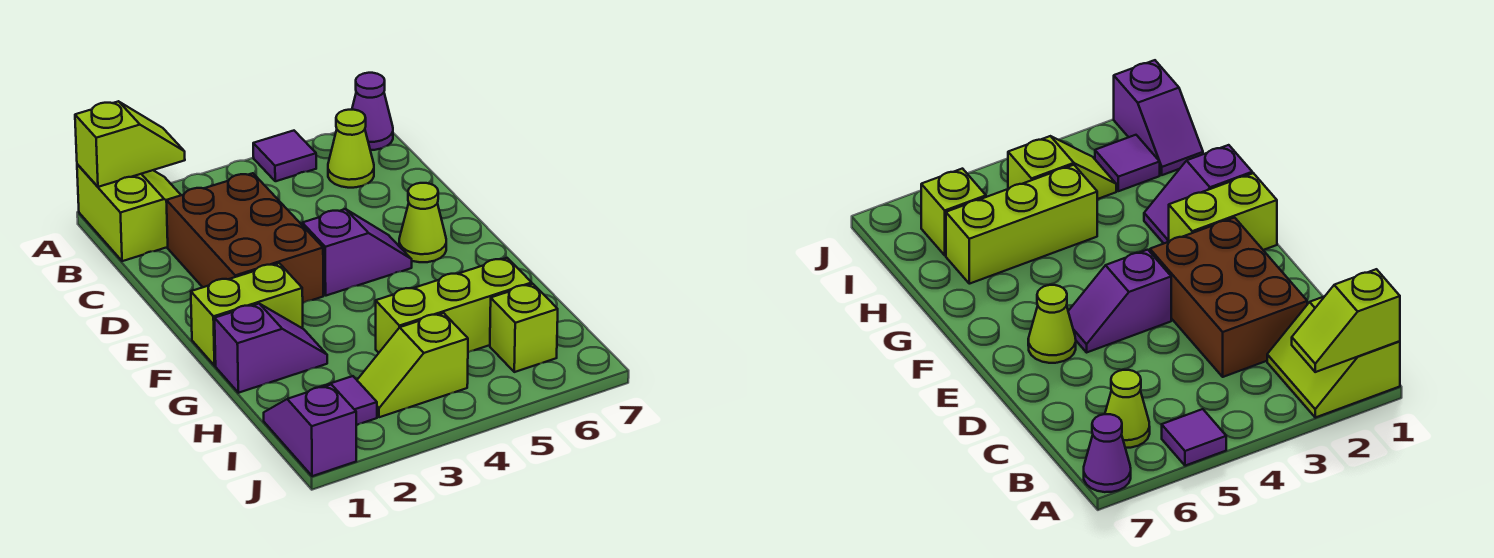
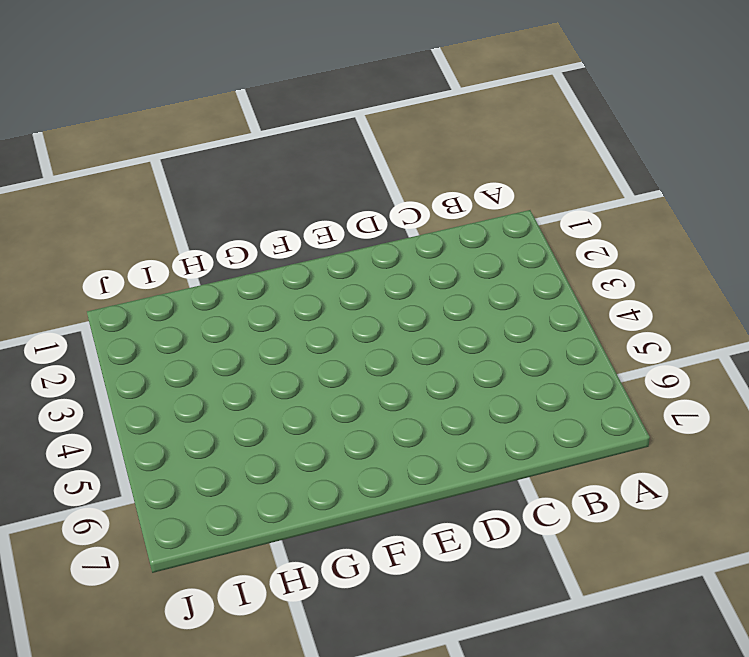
none -> lime slope A1:B2 level 1 top 1
none -> purple tile A5 level 1
none -> purple cone A7 level 1

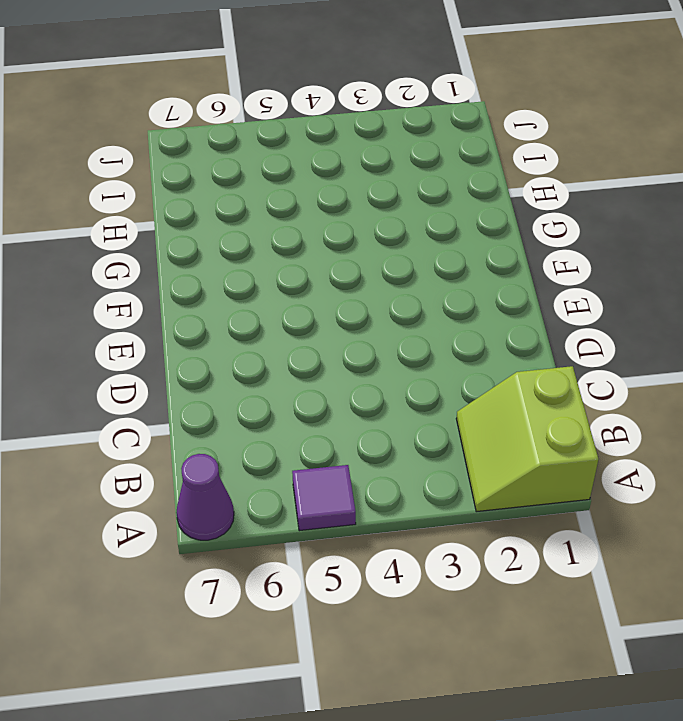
none -> lime cone B6 level 1
none -> brown brick C2:E3 level 1
none -> purple slope E4:E5 level 1 top 4

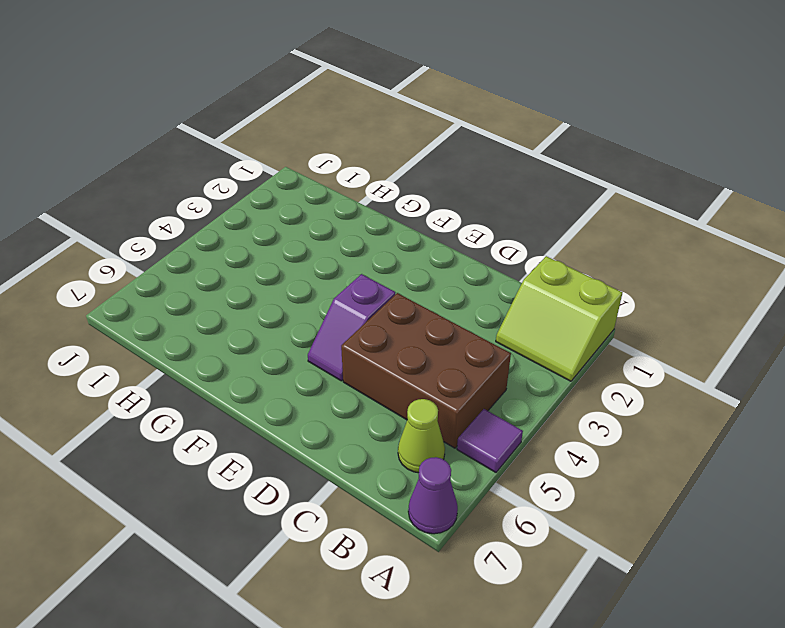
brown brick B4:D5 level 1 -> brown brick C2:E3 level 1
none -> lime cone E6 level 1
none -> lime brick F1:F2 level 1
none -> purple slope G1:G2 level 1 top 1

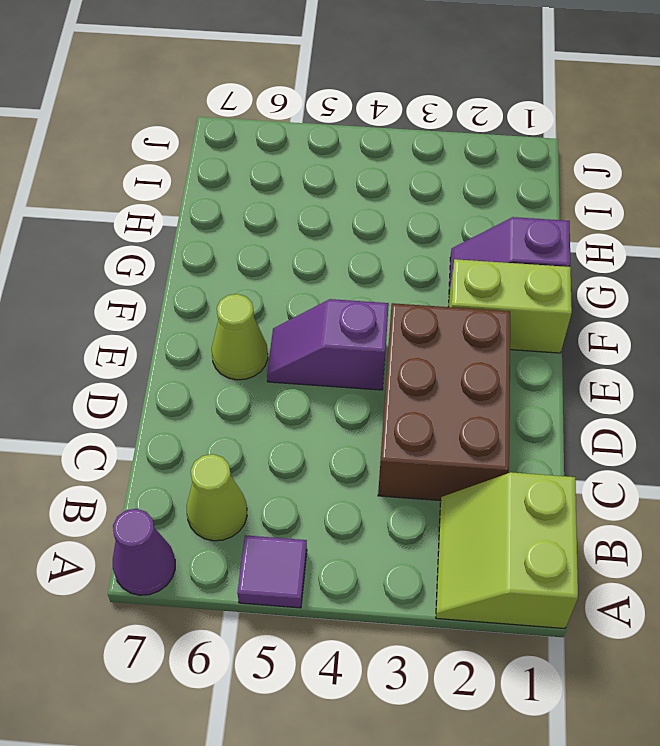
none -> lime brick H4:H6 level 1
none -> purple slope I1:J1 level 1 top J
none -> purple tile I2 level 1

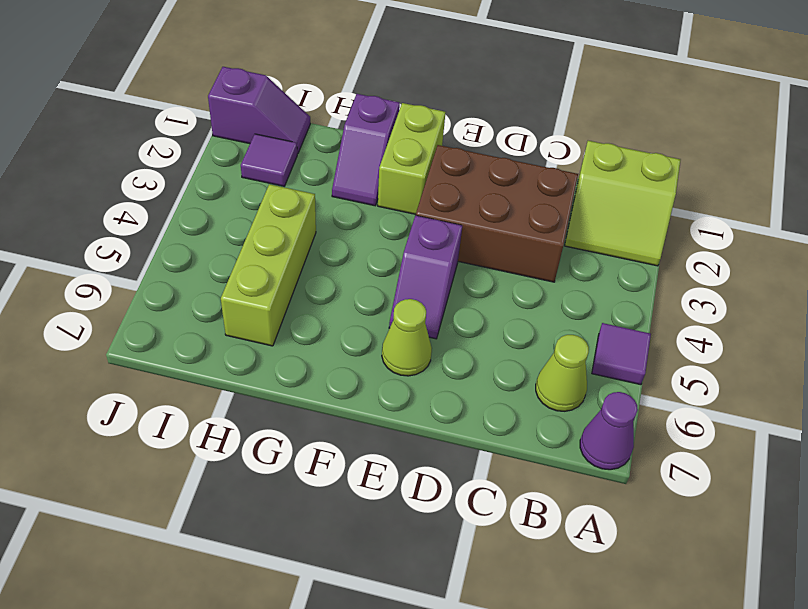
none -> lime slope I3:I4 level 1 top 4
none -> lime brick I6 level 1
none -> lime slope A1:A2 level 2 top 1

